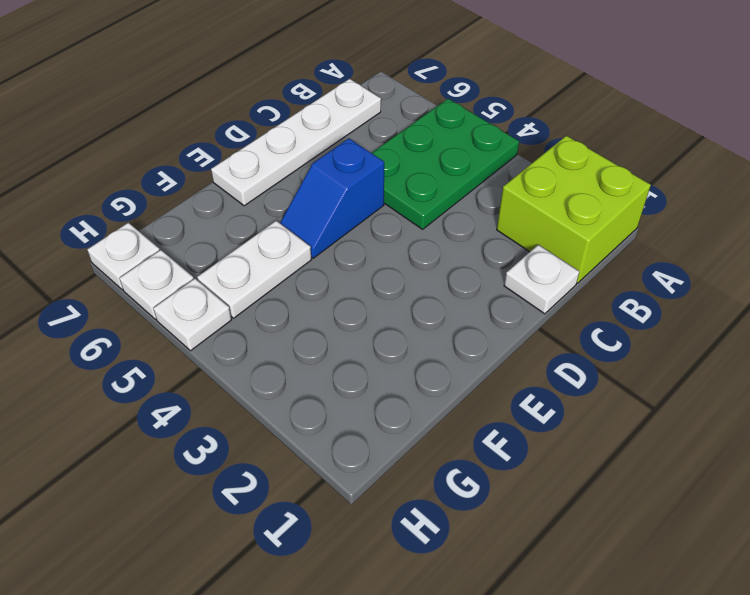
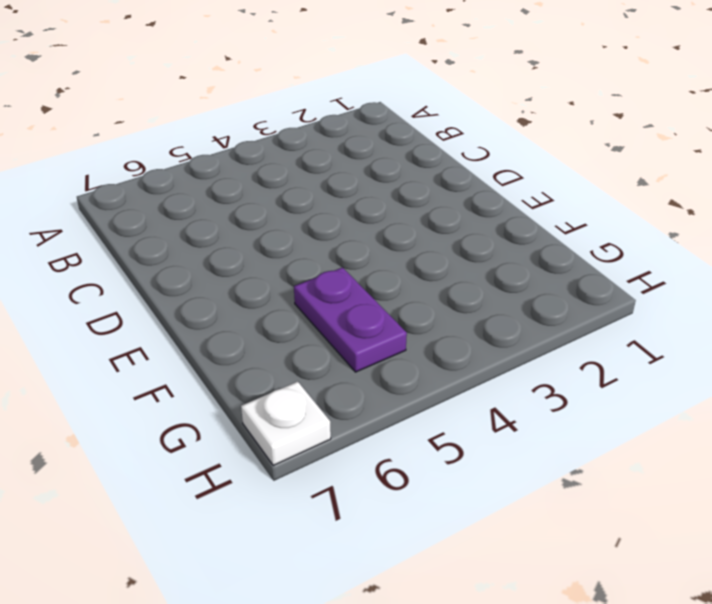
purple plate F5:G5 level 1 -> white plate F5:G5 level 1
none -> lime brick A1:B2 level 1
none -> green plate A4:C5 level 1

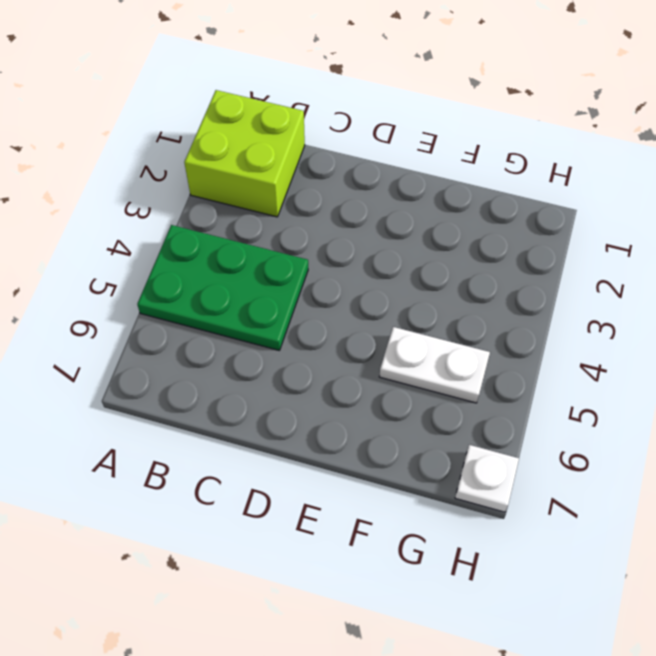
none -> white plate B7:E7 level 1
none -> white plate C1 level 1

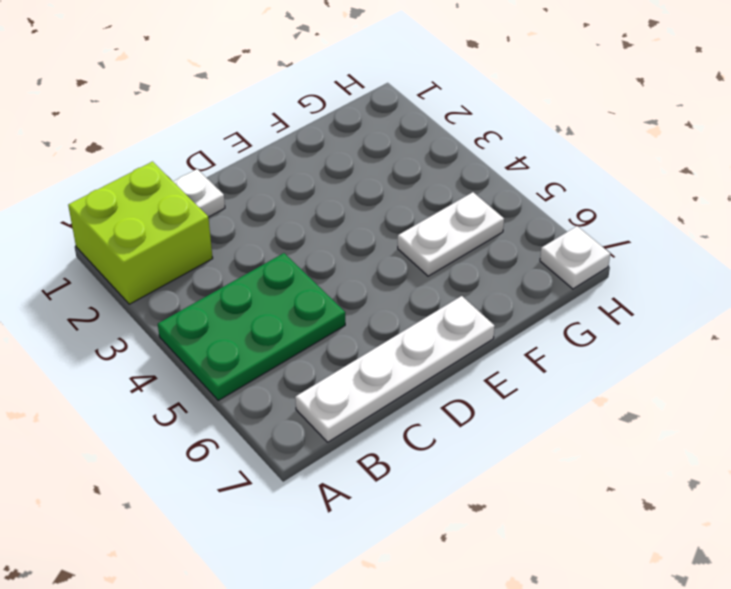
none -> blue slope D5:E5 level 1 top D
none -> white plate H5 level 1

